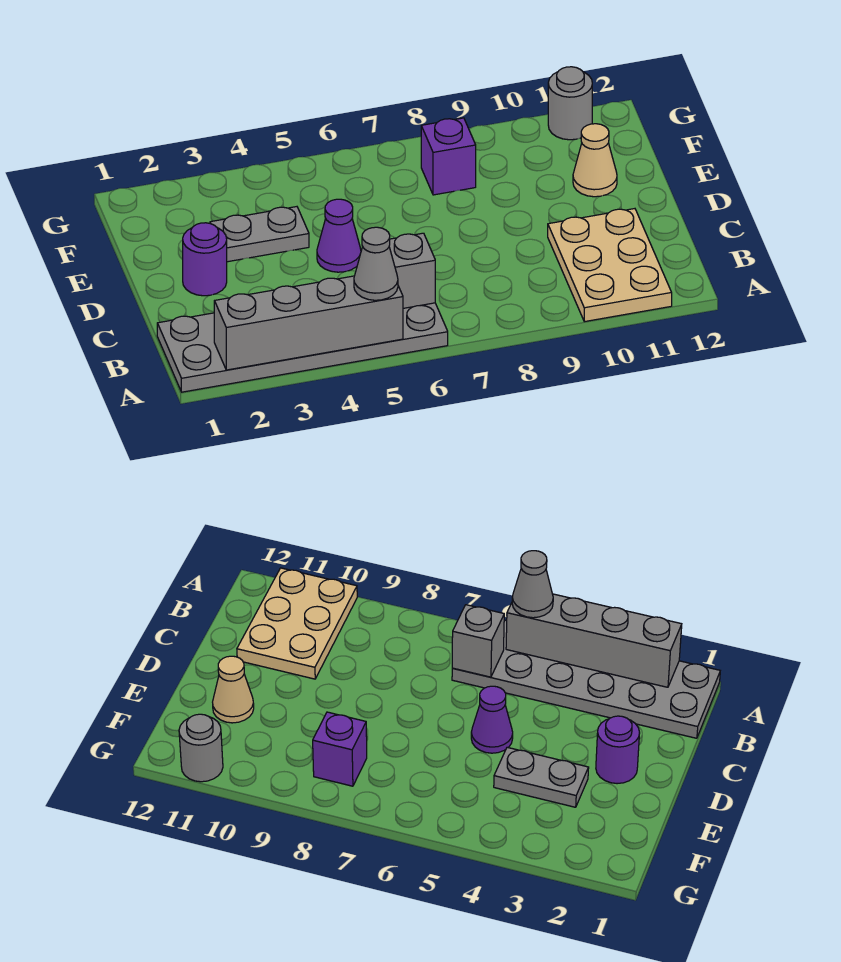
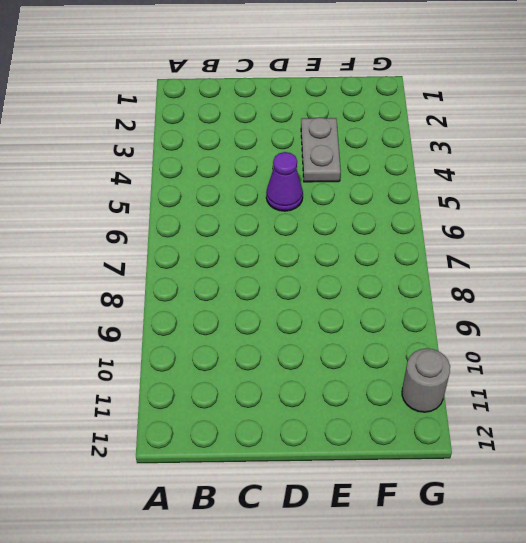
none -> grey plate A1:B6 level 1
none -> tan plate A10:C11 level 1

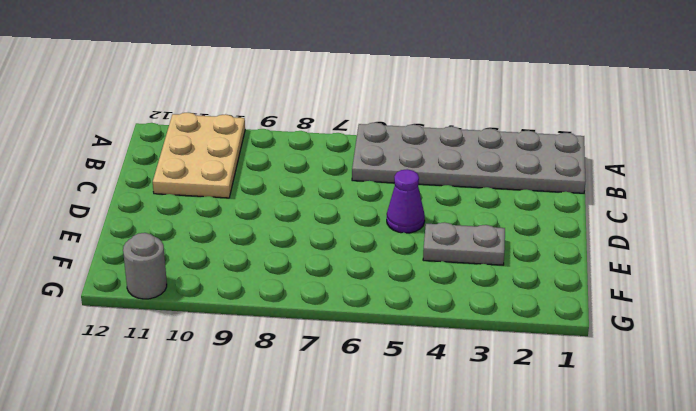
none -> purple round brick D2 level 1
none -> tan cone E11 level 1

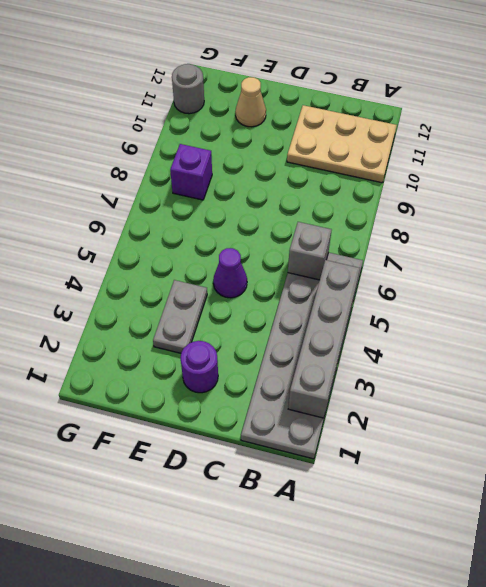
none -> grey cone A5 level 3

